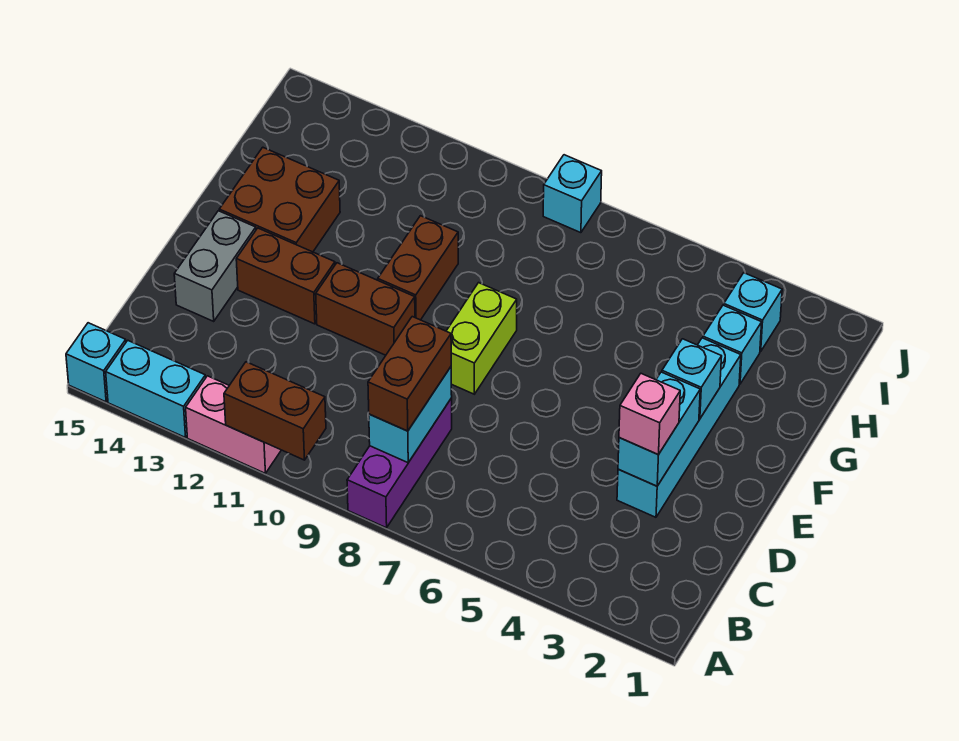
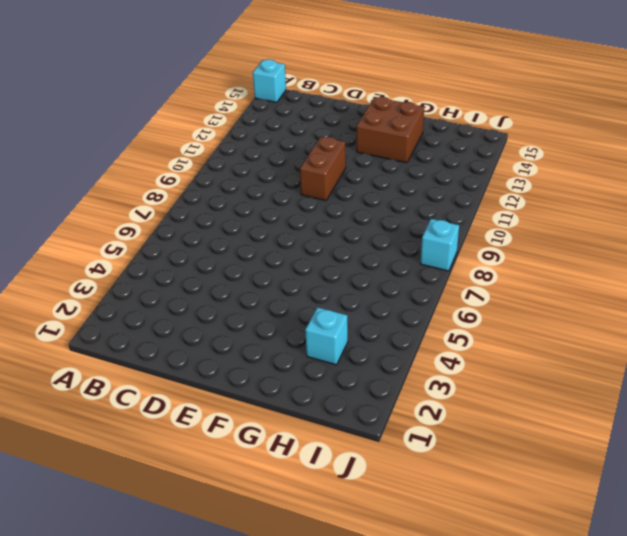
none -> purple brick A8:C8 level 1
none -> pink brick A11:A12 level 1
none -> cyan brick A13:A14 level 1

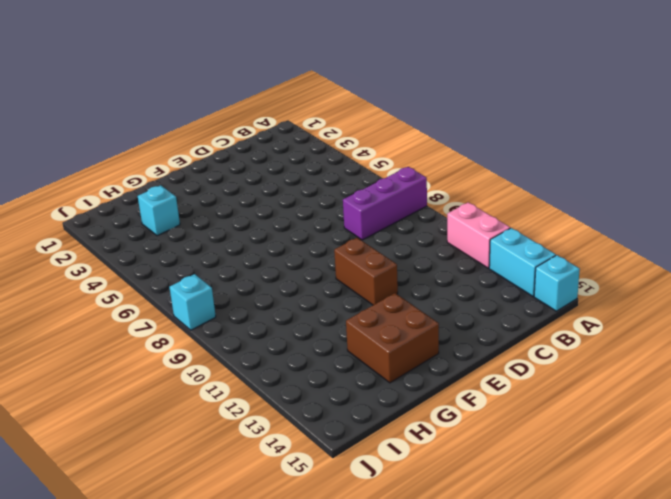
none -> cyan brick D3:G3 level 1
none -> grey brick D14:E14 level 1
none -> lime brick E8:F8 level 1

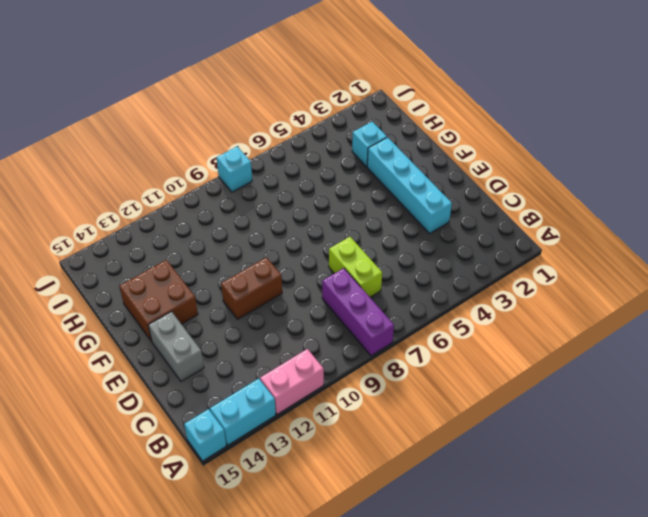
lime brick C7:D7 level 1 -> lime brick E8:F8 level 1
none -> brown brick E12:E13 level 1
none -> brown brick F10:G10 level 1
none -> cyan brick I3 level 1

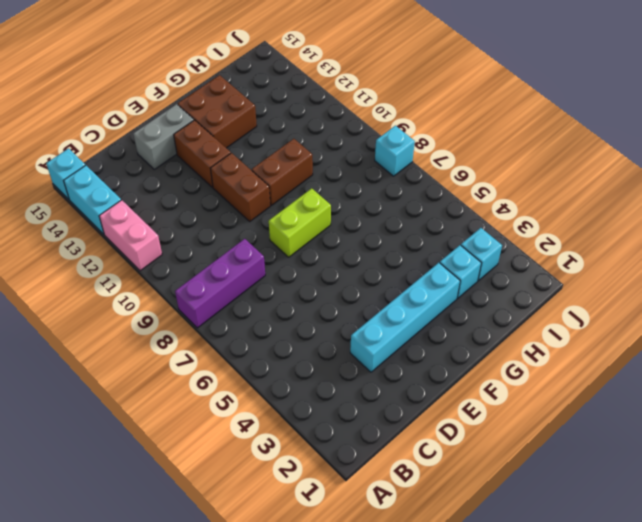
none -> brown brick A10:A11 level 2
none -> cyan brick B8:C8 level 2
none -> cyan brick D3:E3 level 2

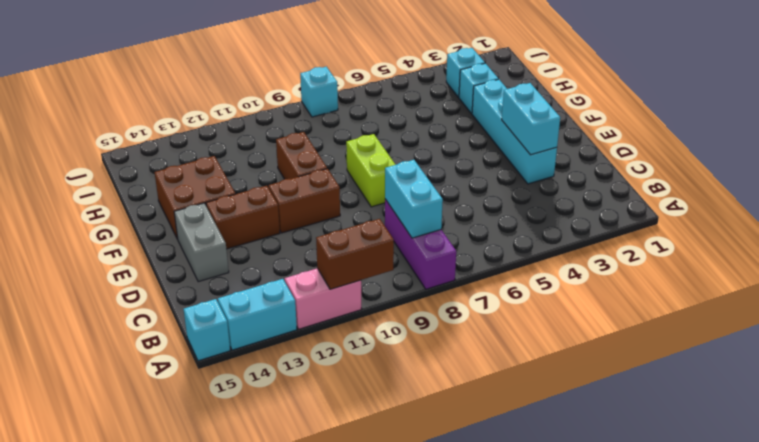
none -> cyan brick F3 level 2
none -> brown brick B8:C8 level 3
none -> pink brick D3 level 3

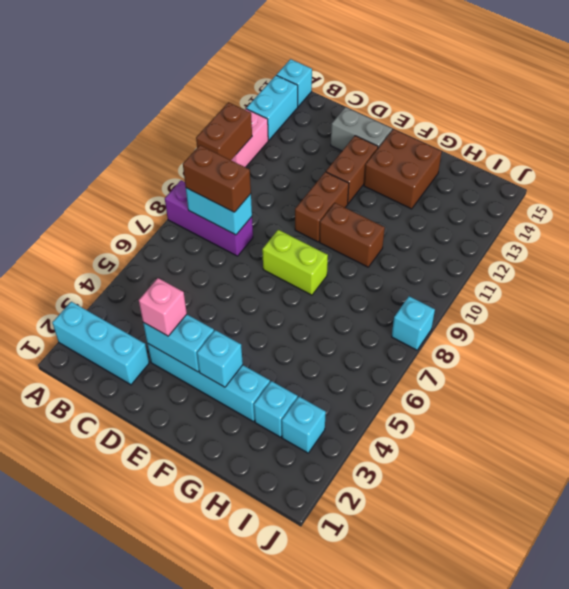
cyan brick A2:C2 level 1 -> none

